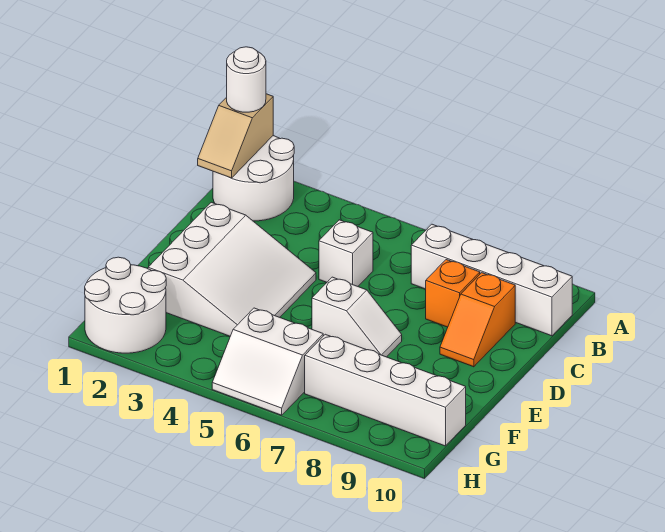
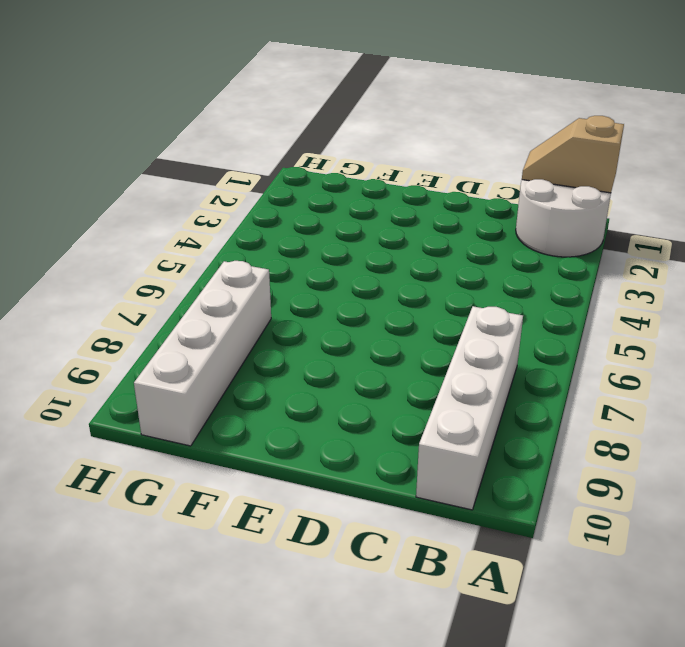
none -> white brick C5 level 1
none -> orange brick C8 level 1
none -> orange slope C9:D9 level 1 top C

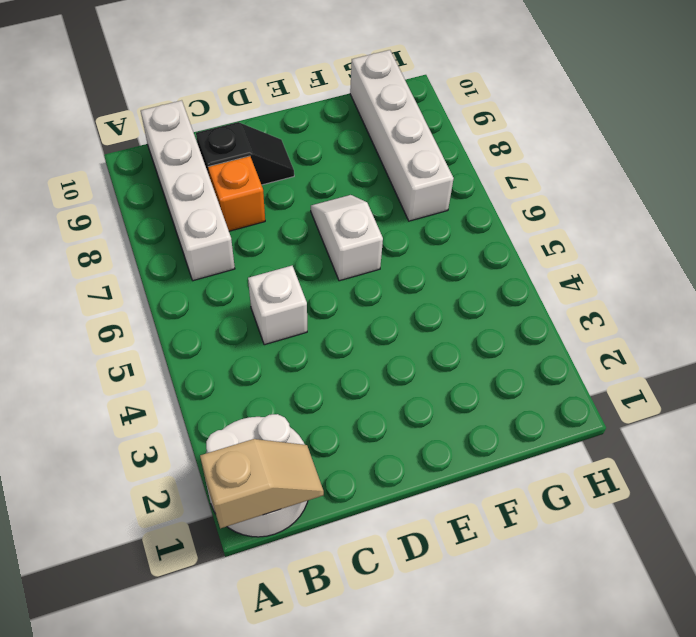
black slope C9:D9 level 1 top C -> orange slope C9:D9 level 1 top C
none -> white slope D2:F4 level 1 top 2
none -> white round brick G1:H2 level 1
none -> white slope G5:H6 level 1 top G

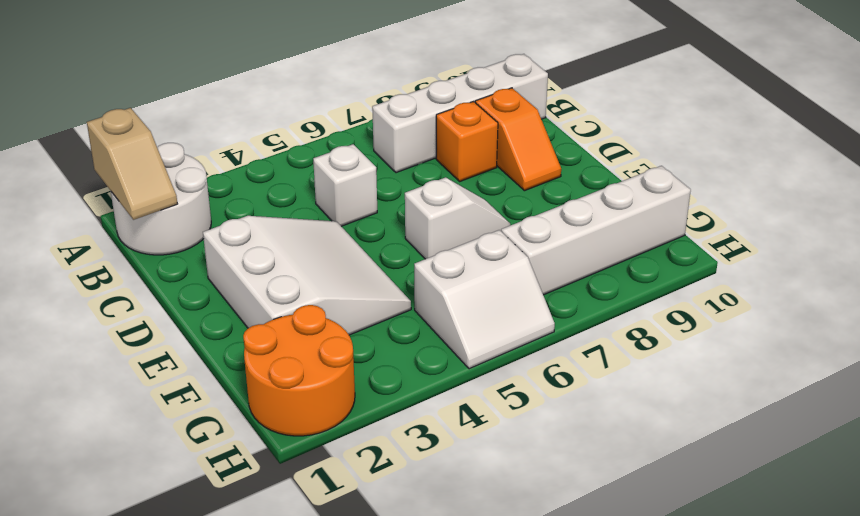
orange round brick G1:H2 level 1 -> white round brick G1:H2 level 1
none -> white round brick A1 level 3

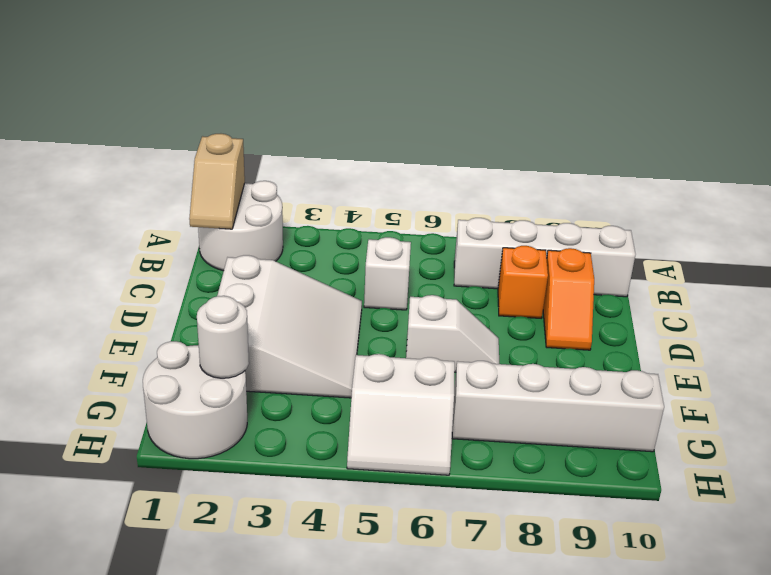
white round brick G2 level 2 -> white round brick A1 level 3

